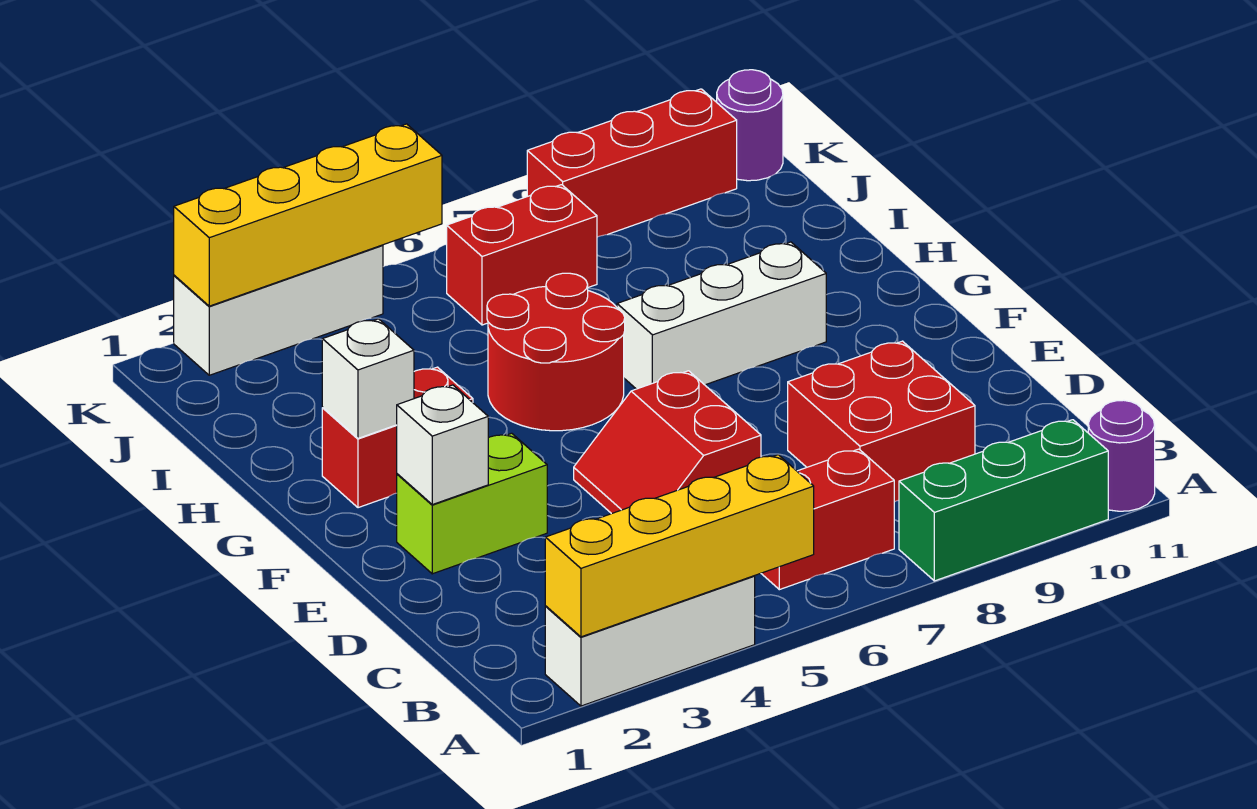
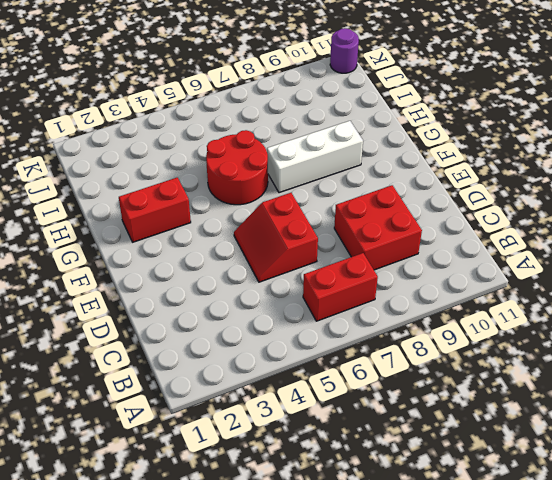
none -> white brick A2:A4 level 1
none -> green brick A8:A10 level 1
none -> purple round brick A11 level 1

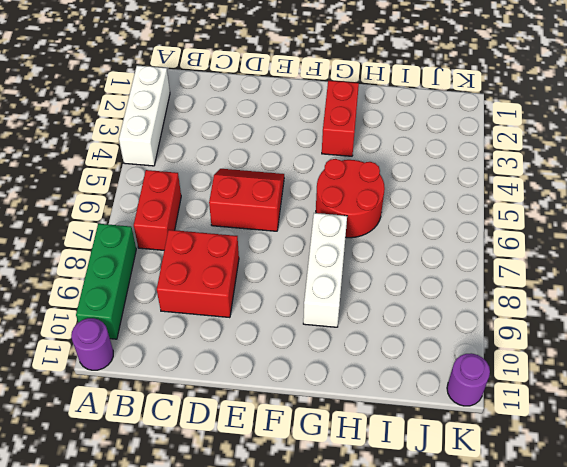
none -> lime brick E2:E3 level 1
none -> red brick J6:J7 level 1
none -> white brick K2:K4 level 1

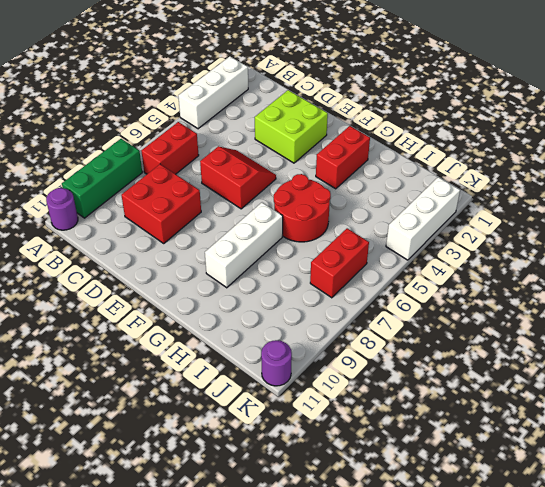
lime brick D2:E3 level 1 -> lime brick E2:E3 level 1
none -> red brick K8:K10 level 1
none -> yellow brick A2:A5 level 2
none -> white brick E2 level 2

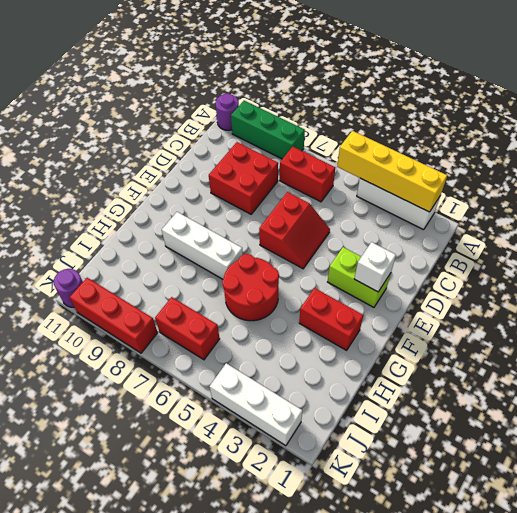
none -> white brick G2 level 2
none -> yellow brick K2:K5 level 2

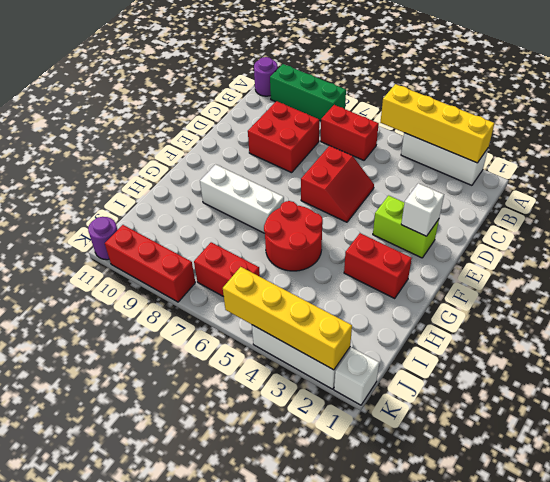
white brick K1 level 1 -> white brick G2 level 2

